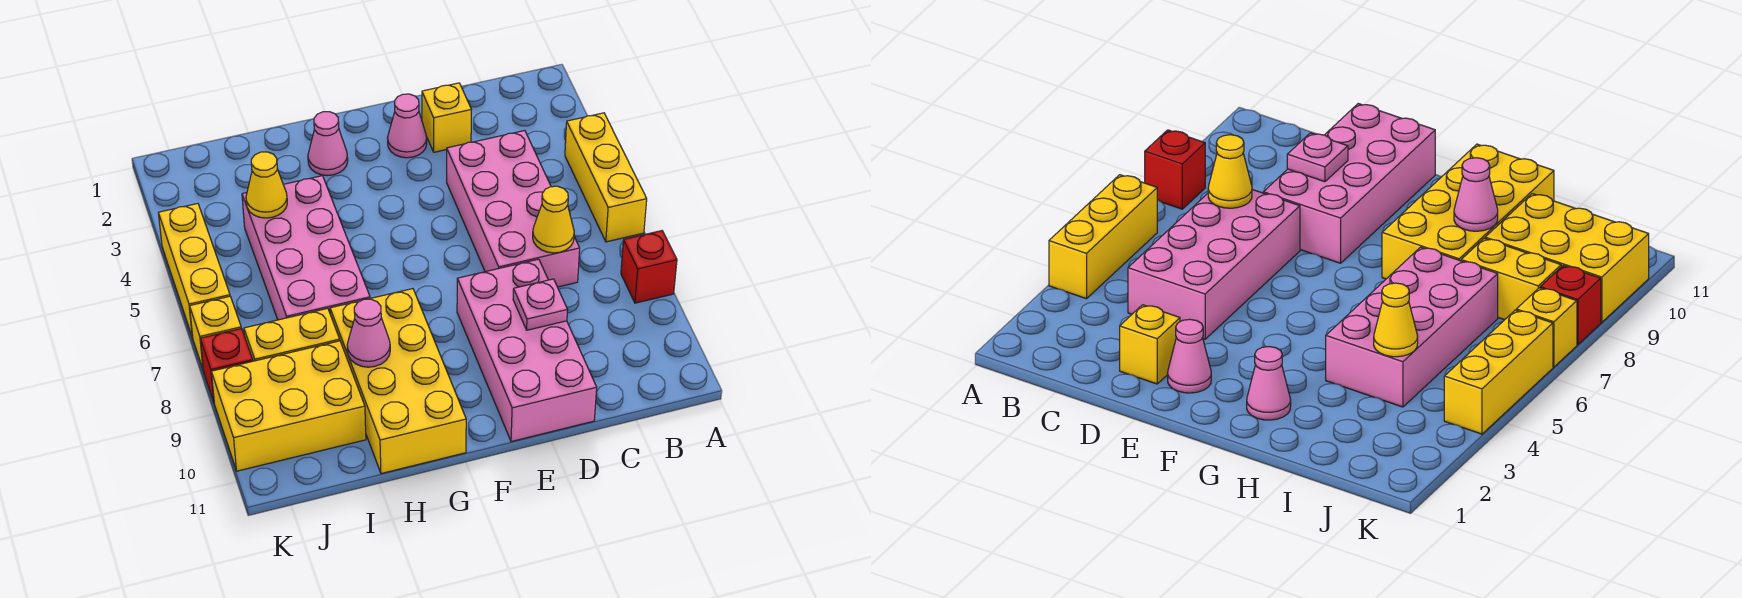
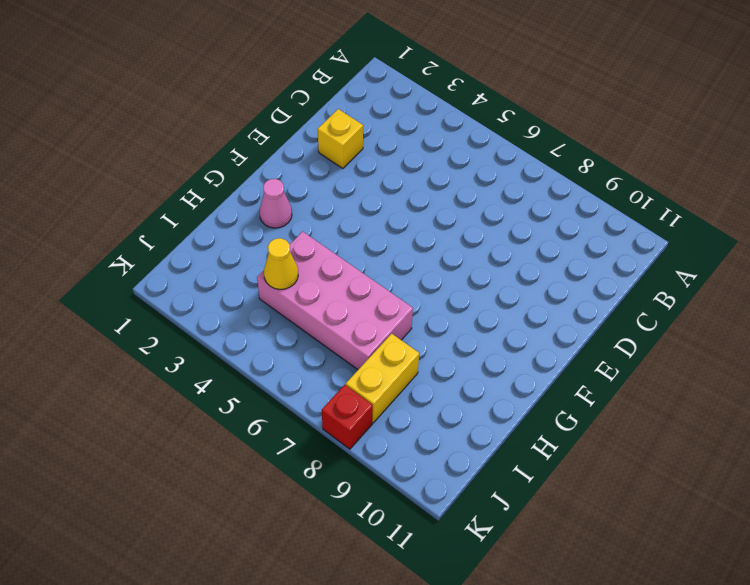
none -> yellow brick A4:A6 level 1
none -> red brick A8 level 1
none -> pink brick C4:D7 level 1

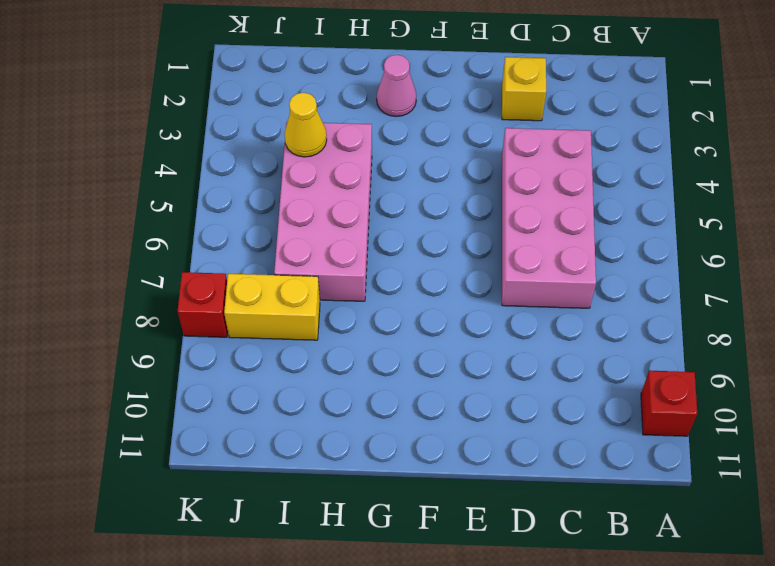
red brick A10 level 1 -> red brick A8 level 1
none -> yellow brick A4:A6 level 1
none -> pink brick D8:E11 level 1
none -> pink cone E2 level 1

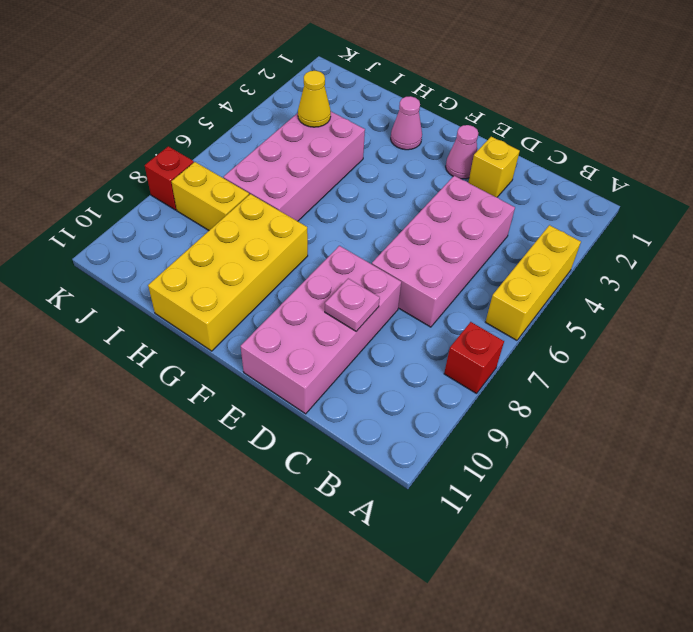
none -> yellow brick I9:K10 level 1
none -> yellow brick K4:K6 level 1
none -> yellow brick K7 level 1

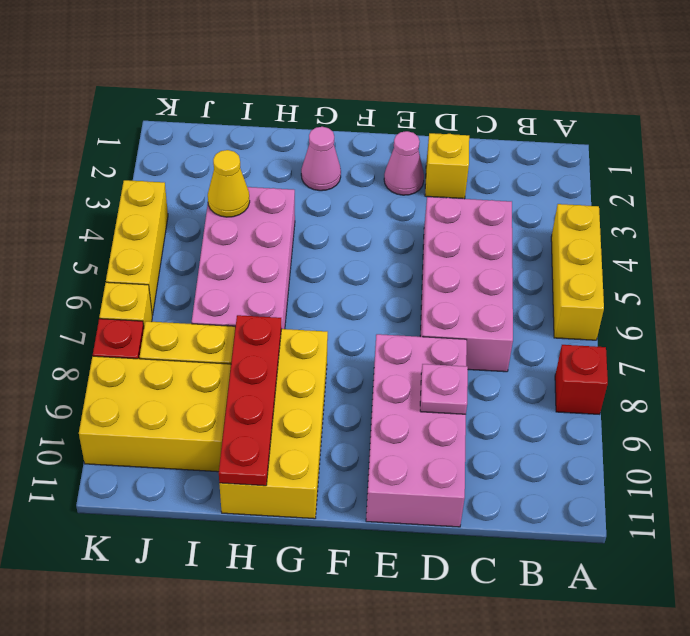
red plate H8:H11 level 2 -> pink cone H9 level 2
none -> yellow cone C7 level 2

